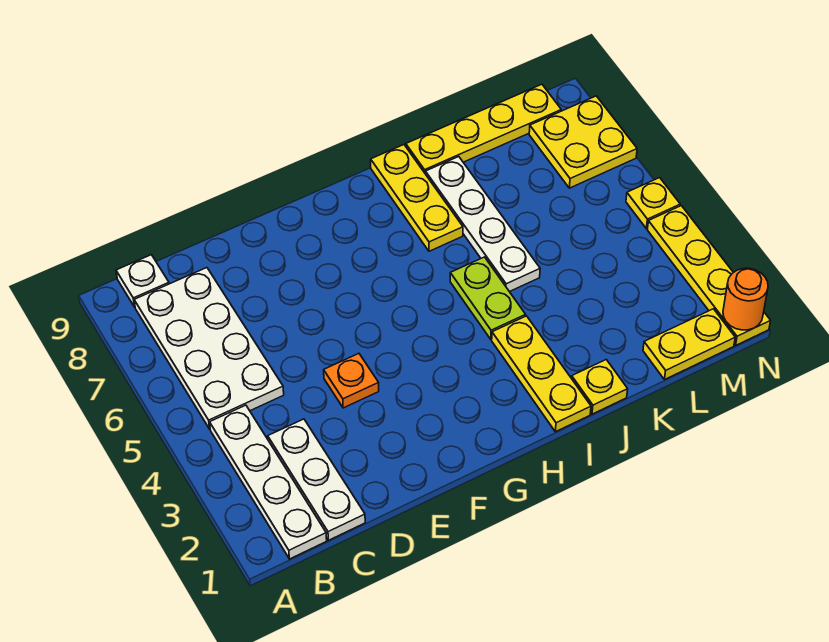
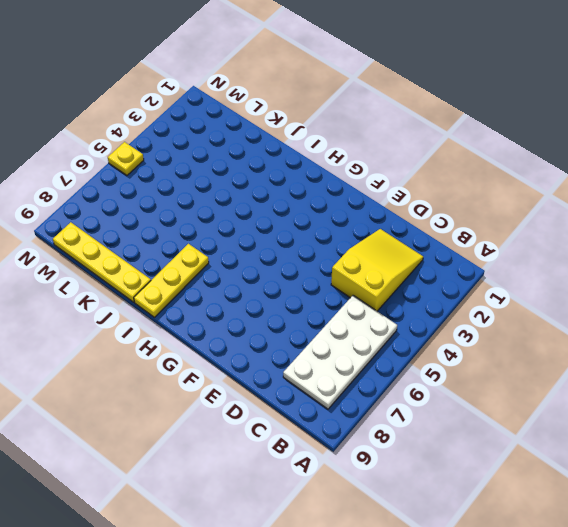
yellow slope C2:D4 level 1 top 4 -> white plate C1:C3 level 1
none -> white plate B1:B4 level 1
none -> white plate B9 level 1
none -> orange plate E4 level 1

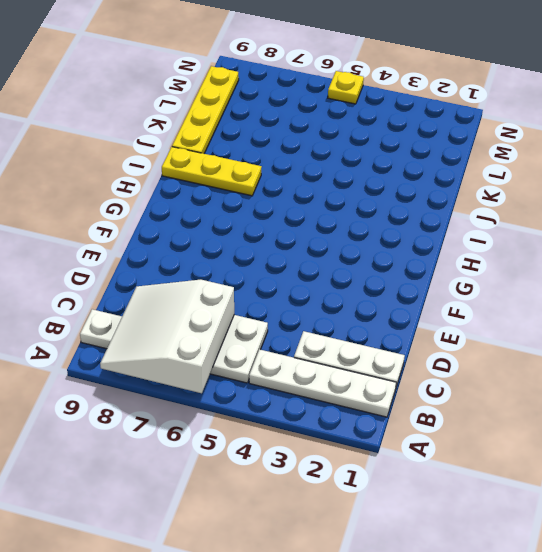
white slope A6:C8 level 2 top 6 -> none
none -> orange plate E4 level 1
none -> yellow plate I1:I3 level 1
none -> lime plate I4:I5 level 1

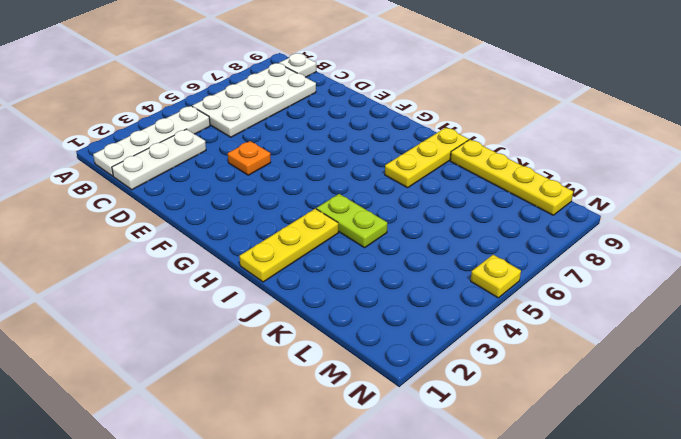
lime plate I4:J4 level 1 -> lime plate I4:I5 level 1
none -> yellow plate J1 level 1
none -> white plate J5:J8 level 1
none -> yellow plate L1:M1 level 1

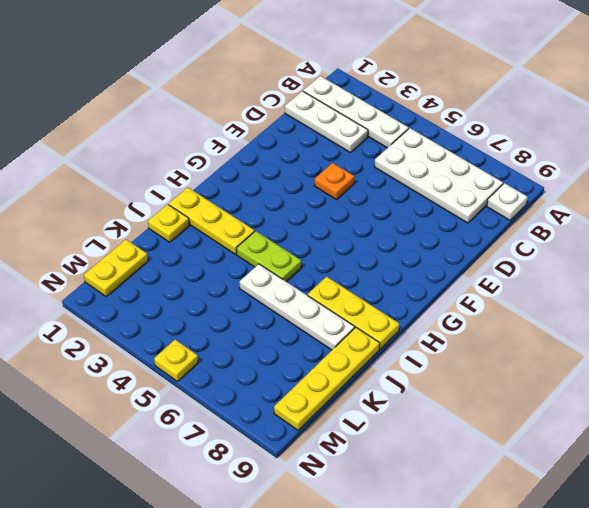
none -> yellow plate M7:N8 level 1
none -> yellow plate N1:N4 level 1
none -> orange round brick N1 level 2

